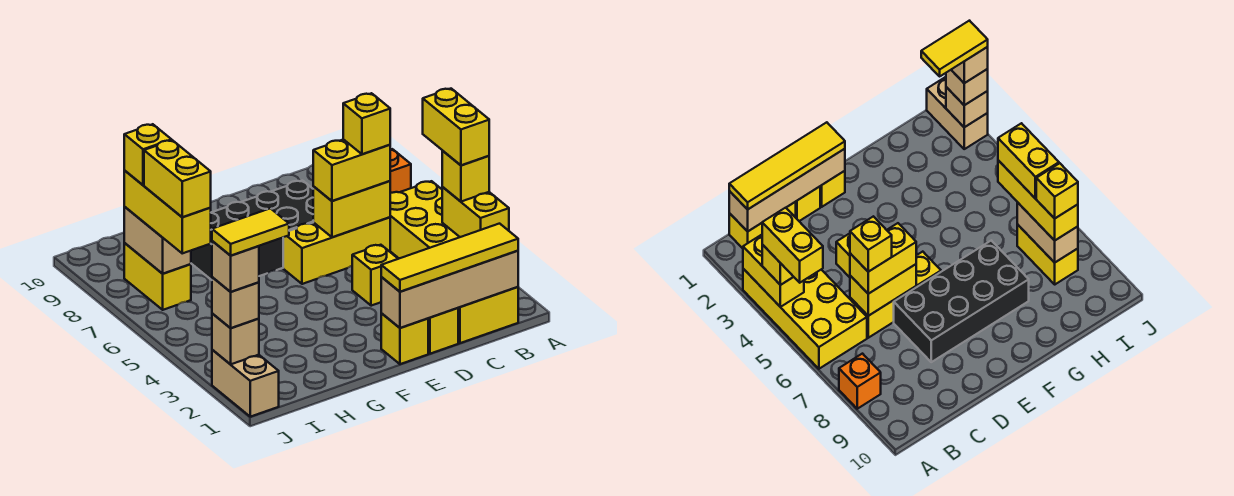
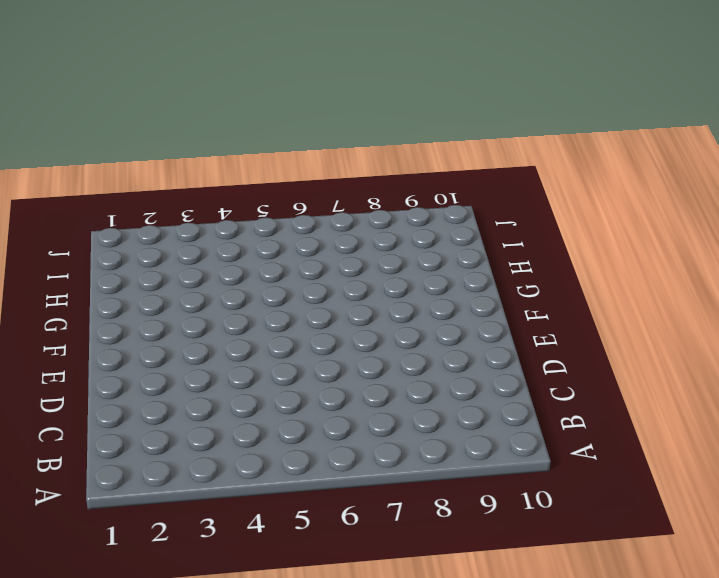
none -> yellow brick A3:B6 level 1
none -> orange brick A8 level 1
none -> yellow brick B1:C1 level 1

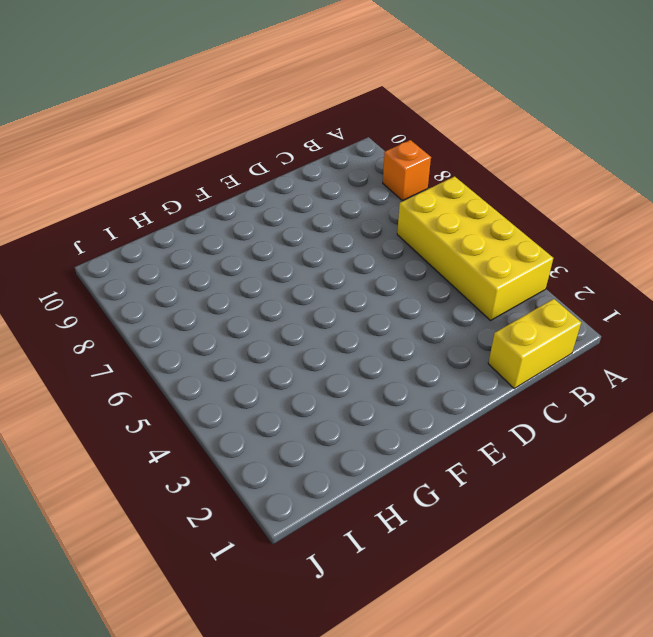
none -> yellow brick C6:E6 level 1
none -> yellow brick D1 level 1
none -> yellow brick D4 level 1

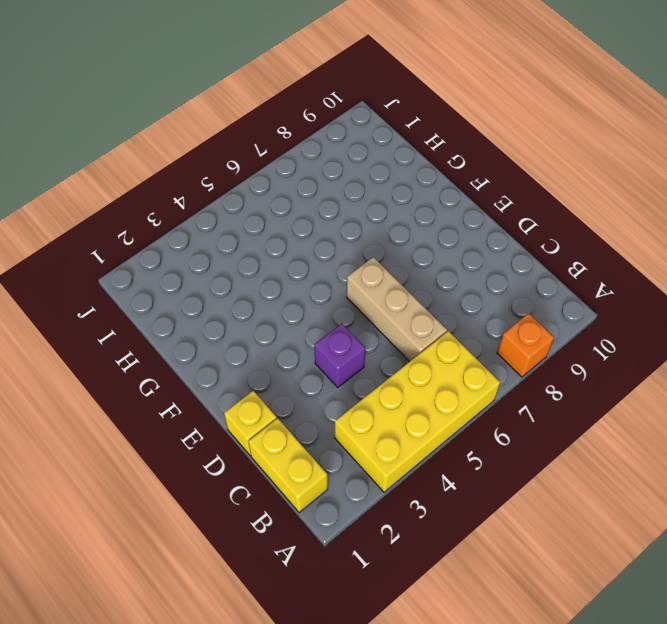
tan brick C6:E6 level 1 -> yellow brick C6:E6 level 1
purple brick D4 level 1 -> yellow brick D4 level 1
none -> black brick D7:G8 level 1
none -> yellow brick E1 level 1
none -> yellow brick I7:I8 level 1

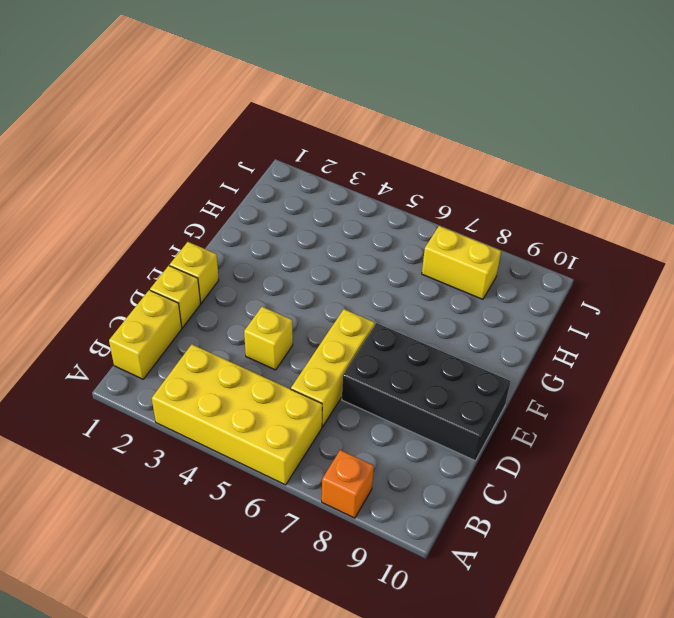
black brick D7:E10 level 1 -> black brick D7:G8 level 1
none -> tan brick J1:J2 level 1
none -> yellow brick A3:A4 level 2
none -> tan brick B1:E1 level 2

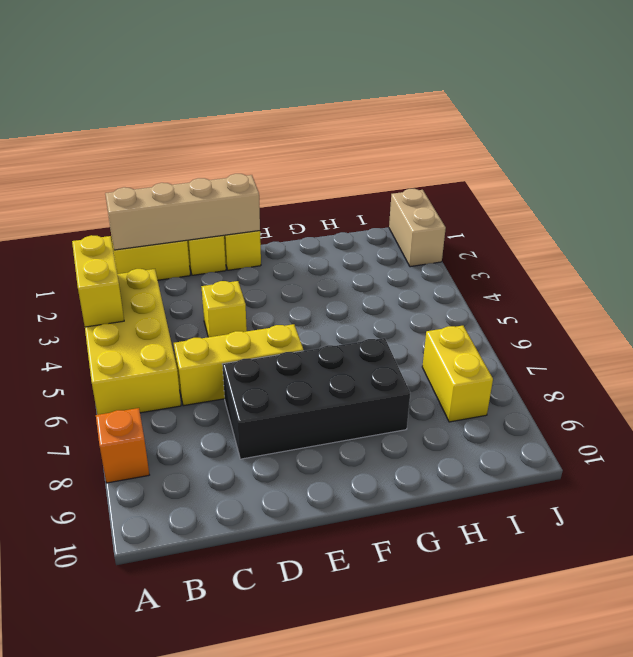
none -> yellow brick C6:D6 level 2
none -> tan brick I7:I8 level 2
none -> tan brick J2 level 2

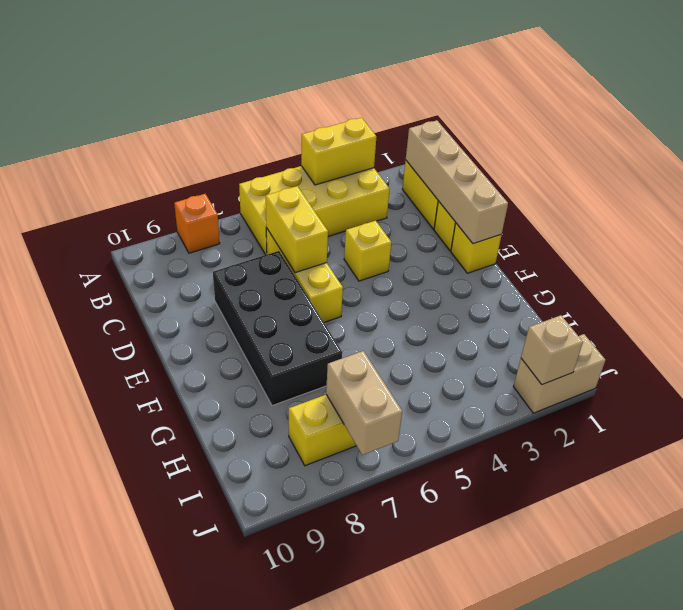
tan brick I7:J7 level 2 -> tan brick I7:I8 level 2
none -> yellow brick A4 level 3
none -> yellow tile B1:E1 level 3
none -> yellow brick C6:D6 level 3

